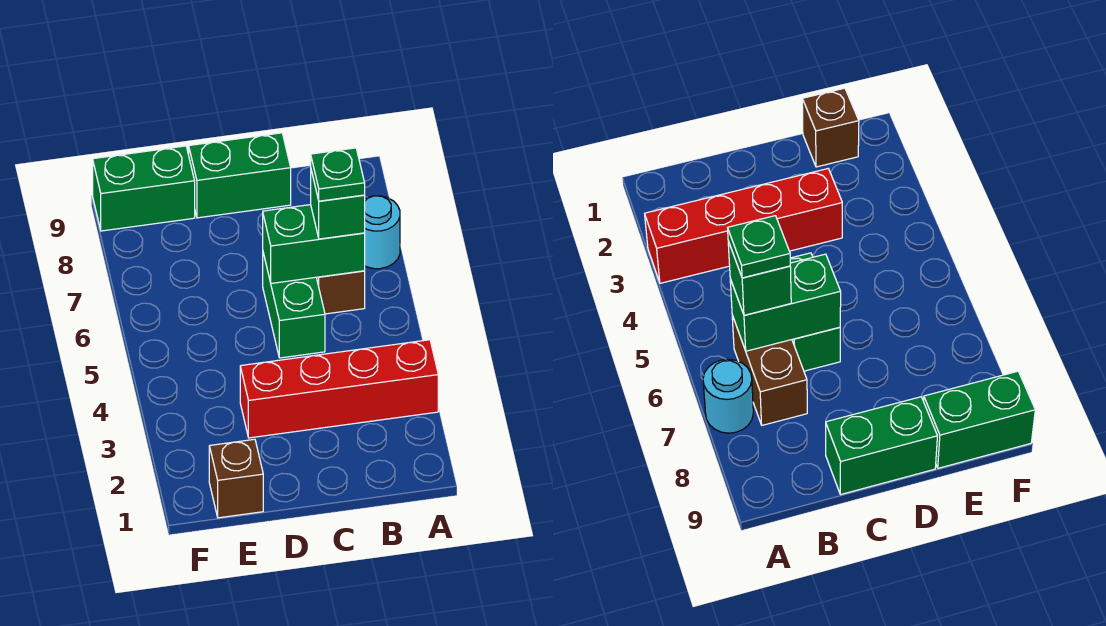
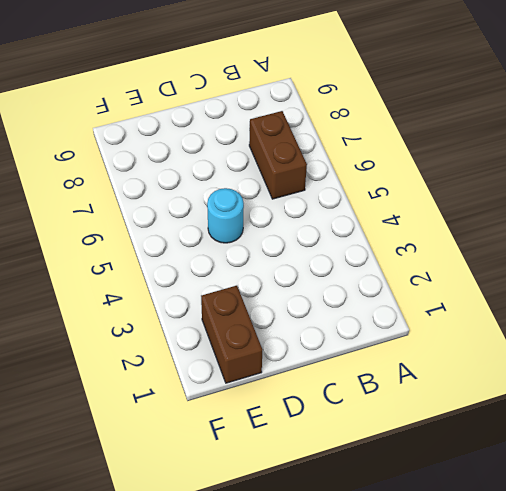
cyan round brick D5 level 1 -> cyan round brick A7 level 1
brown brick E1:E2 level 1 -> brown brick E1 level 1
none -> red brick A3:D3 level 1
none -> green brick C5:C6 level 1

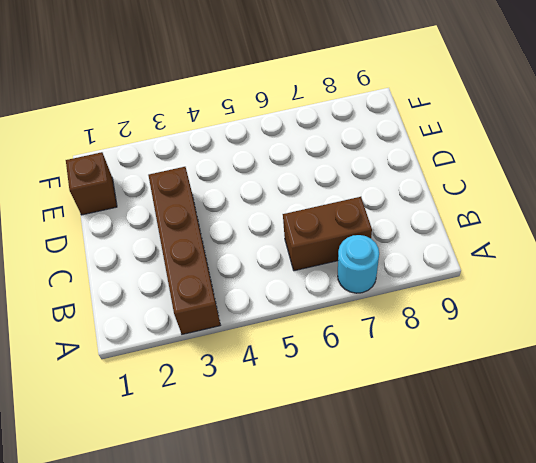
brown brick A3:D3 level 1 -> red brick A3:D3 level 1
none -> green brick C5:C6 level 1
none -> green brick C9:D9 level 1

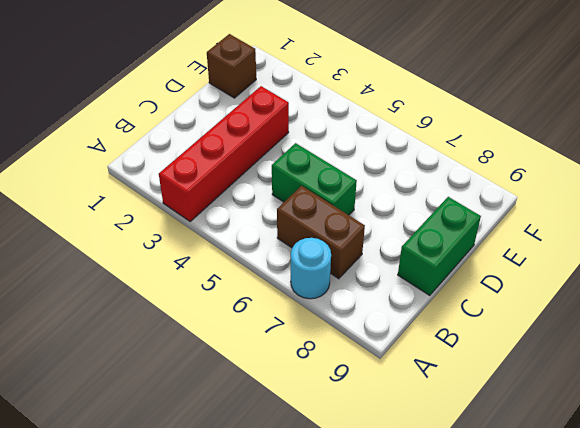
none -> green brick E9:F9 level 1
none -> green brick B6:C6 level 2

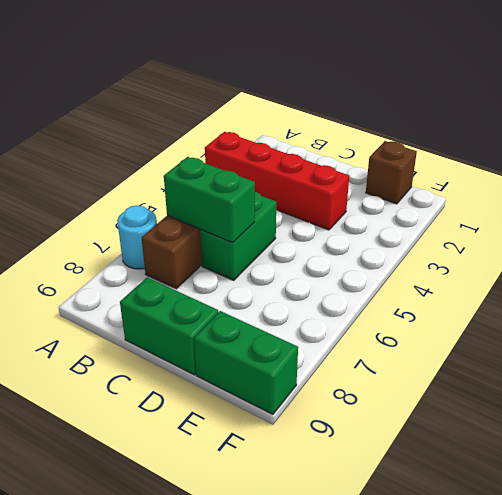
none -> green brick B6 level 3
none -> green plate B6 level 4

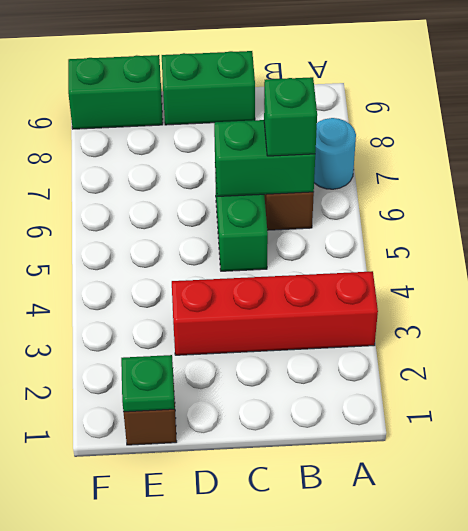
green plate E1 level 2 -> green plate B6 level 4

